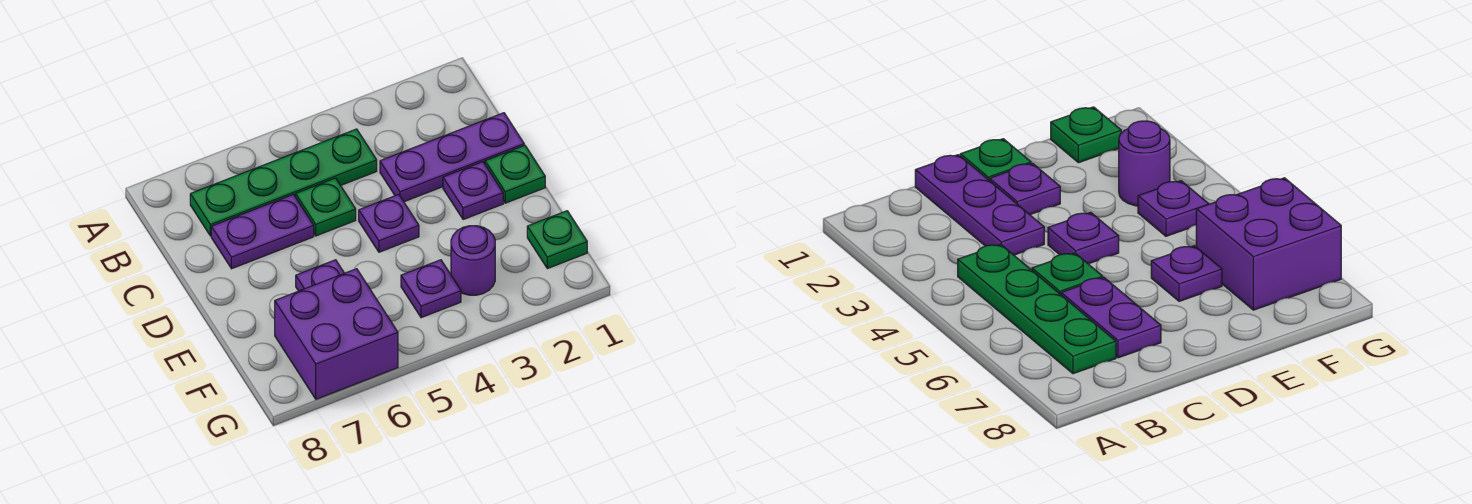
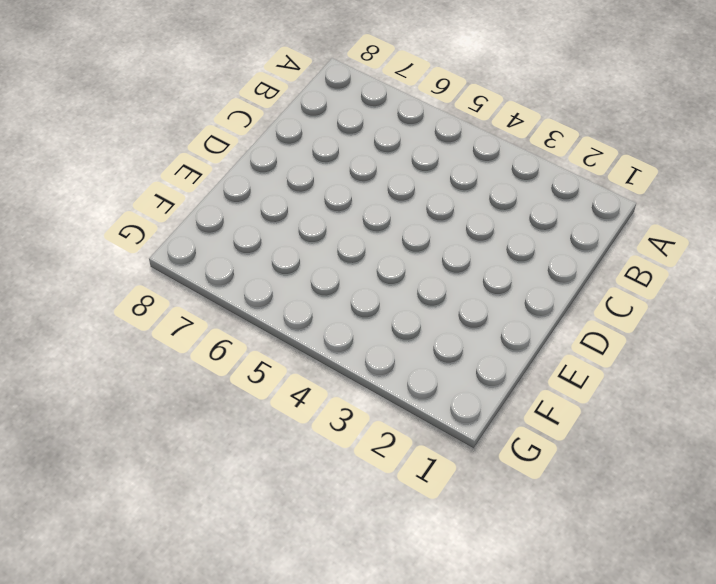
none -> green plate B4:B7 level 1
none -> purple plate C1:C3 level 1
none -> green plate C5 level 1

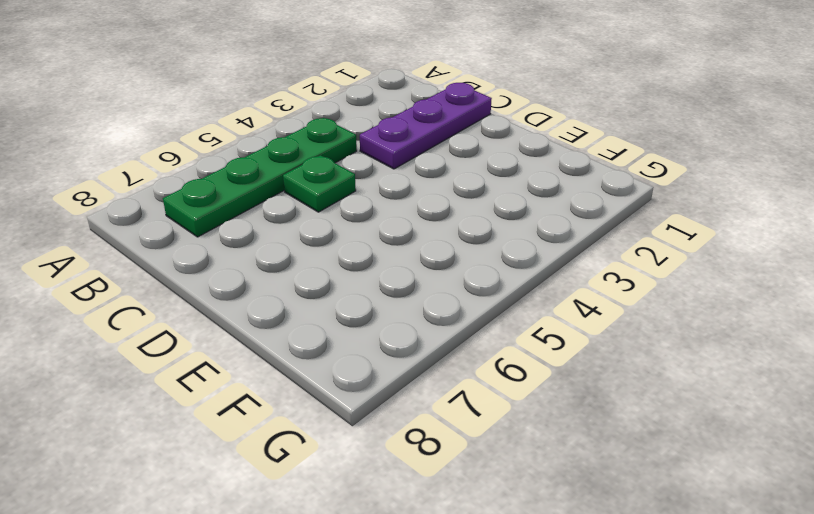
none -> purple plate C6:C7 level 1
none -> green plate D1 level 1
none -> purple plate D2 level 1

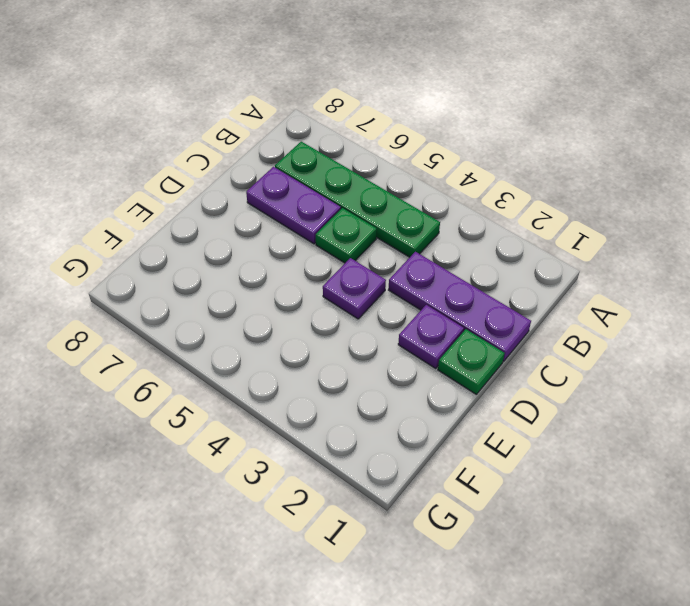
none -> purple plate E6 level 1
none -> green plate F1 level 1
none -> purple round brick F3 level 1

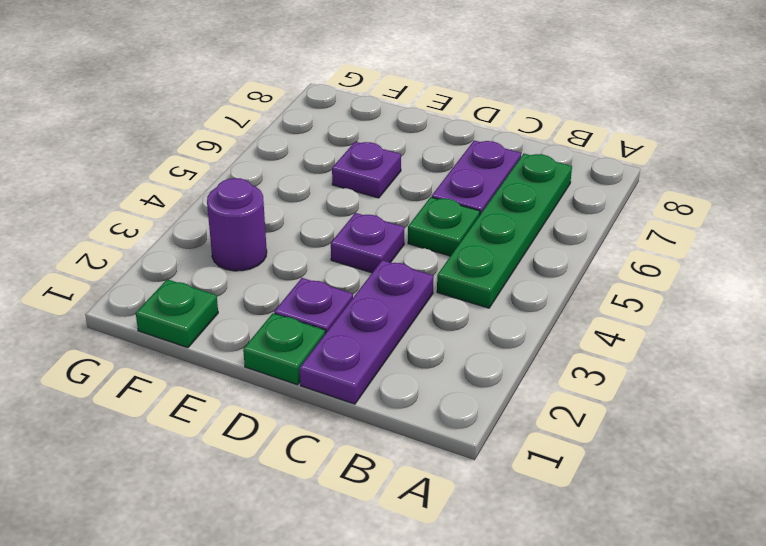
none -> purple plate F4 level 1
none -> purple brick F6:G7 level 1

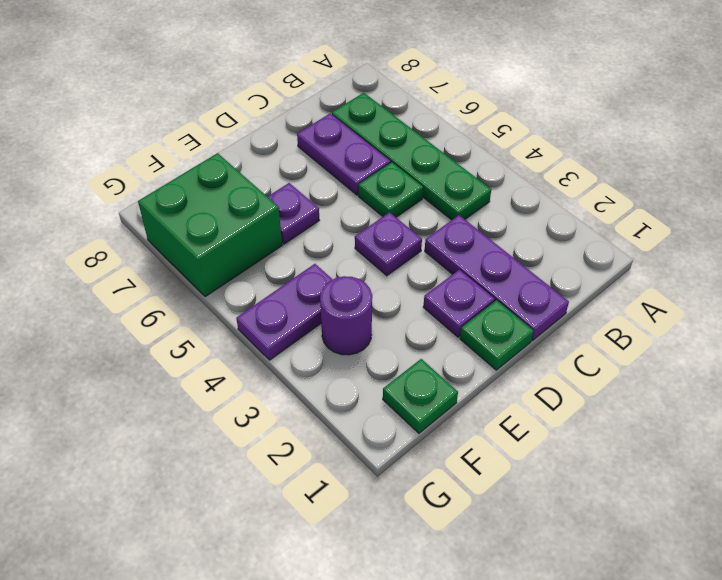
purple plate F4:G4 level 1 -> purple plate F4 level 1
green brick F6:G7 level 1 -> purple brick F6:G7 level 1

